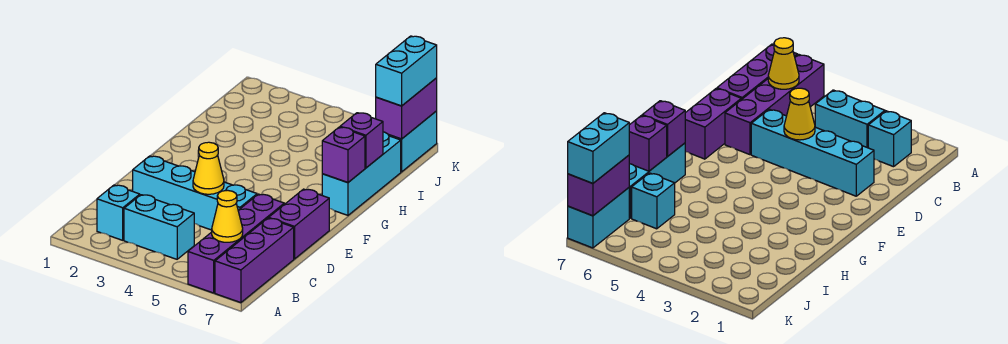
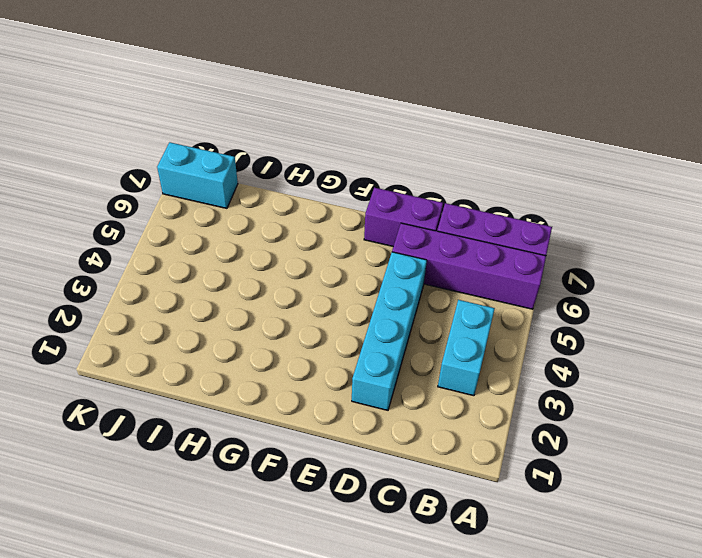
none -> cyan brick B2 level 1
none -> cyan brick G7:I7 level 1
none -> cyan brick I6 level 1

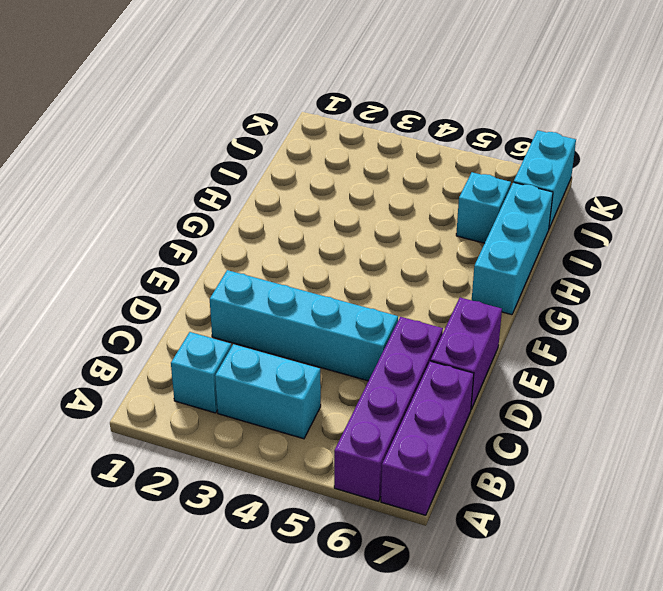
none -> yellow cone B6 level 2
none -> yellow cone D4 level 2
none -> purple brick G7 level 2

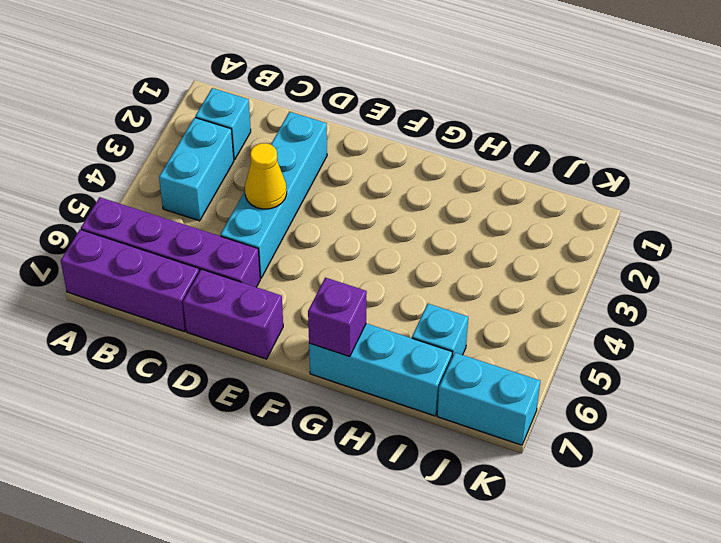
none -> yellow cone B6 level 2
none -> purple brick H7 level 2
none -> purple brick J7:K7 level 2

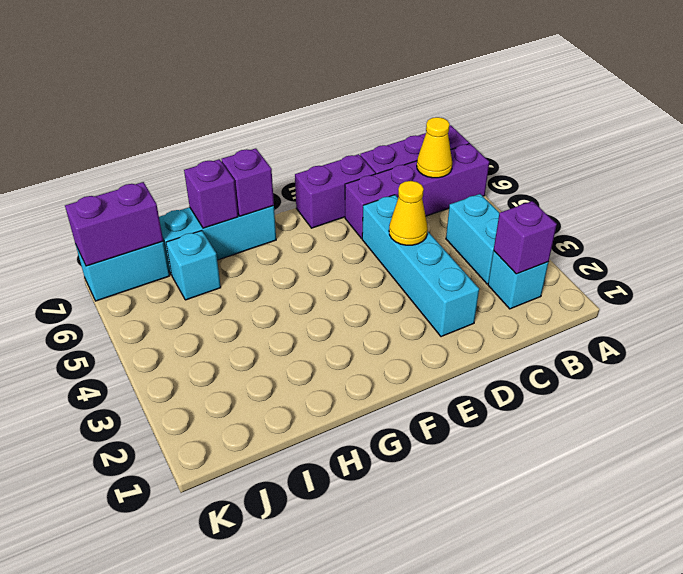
purple brick B2 level 2 -> none
none -> cyan brick J7:K7 level 3

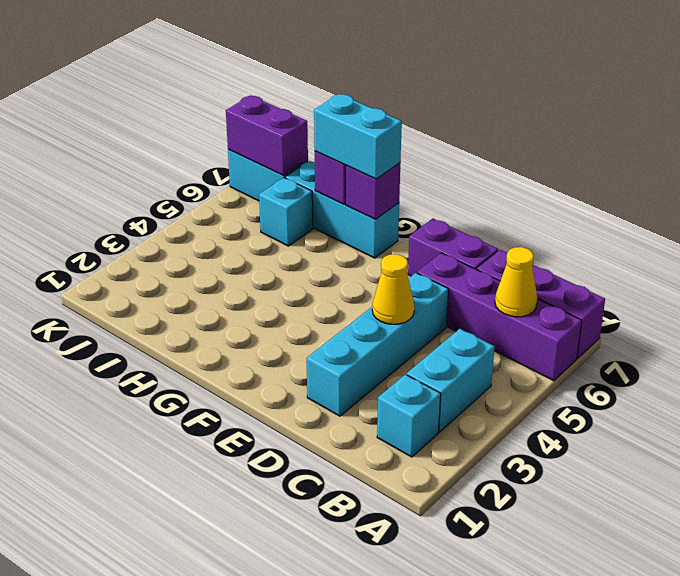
cyan brick G7:H7 level 3 -> cyan brick J7:K7 level 3

